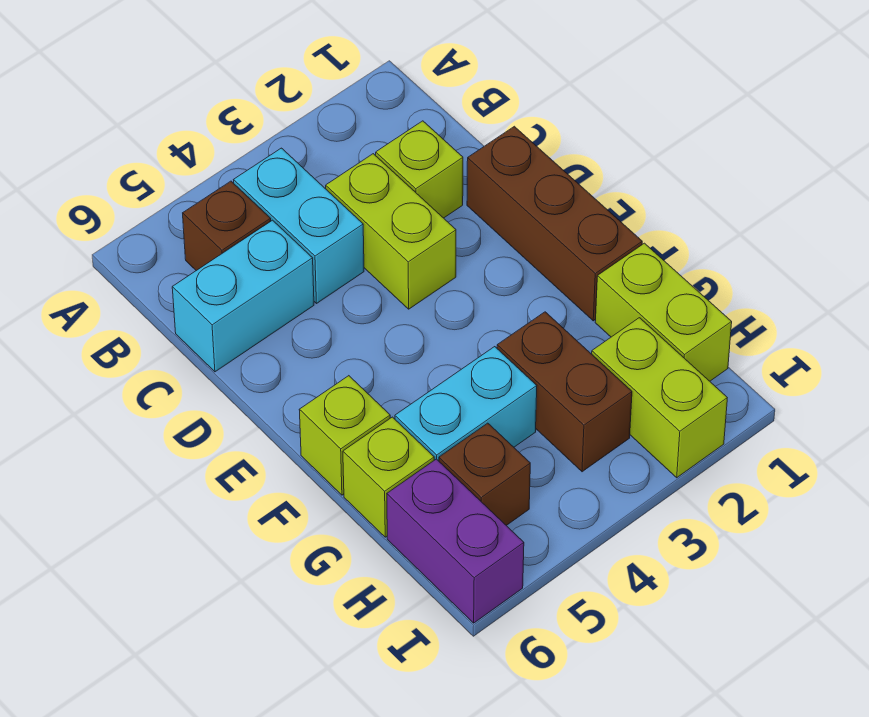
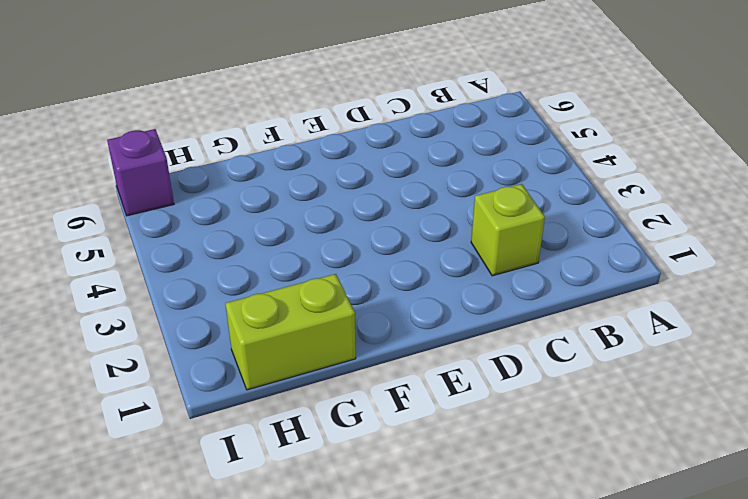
purple brick I6 level 1 -> purple brick H6:I6 level 1
none -> cyan brick B4:C4 level 1
none -> brown brick B5 level 1
none -> lime brick C3:D3 level 1

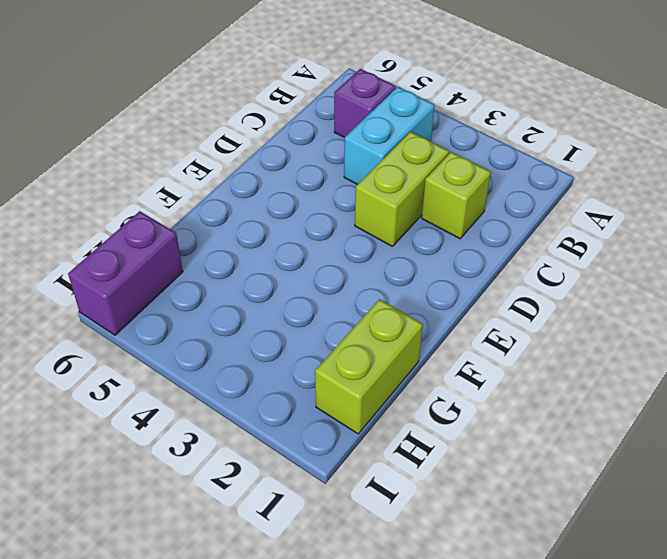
purple brick B5 level 1 -> brown brick B5 level 1
none -> cyan brick C5:C6 level 1
none -> brown brick D1:F1 level 1
none -> lime brick F6 level 1

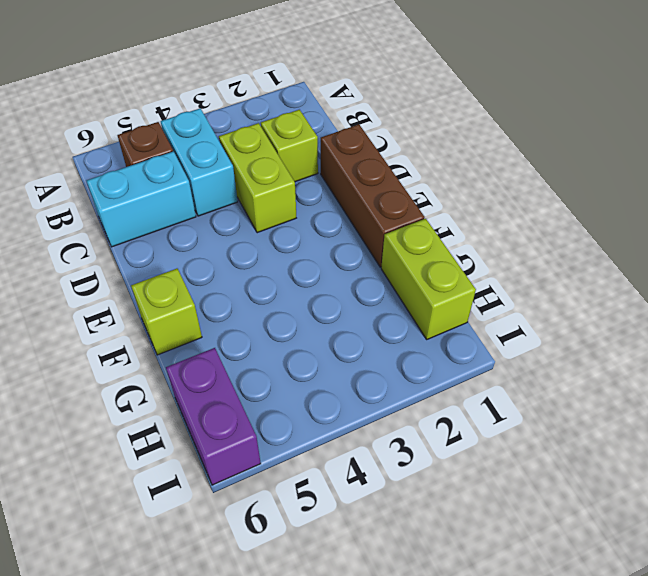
none -> brown brick G3:H3 level 1
none -> cyan brick G4:G5 level 1
none -> lime brick G6 level 1

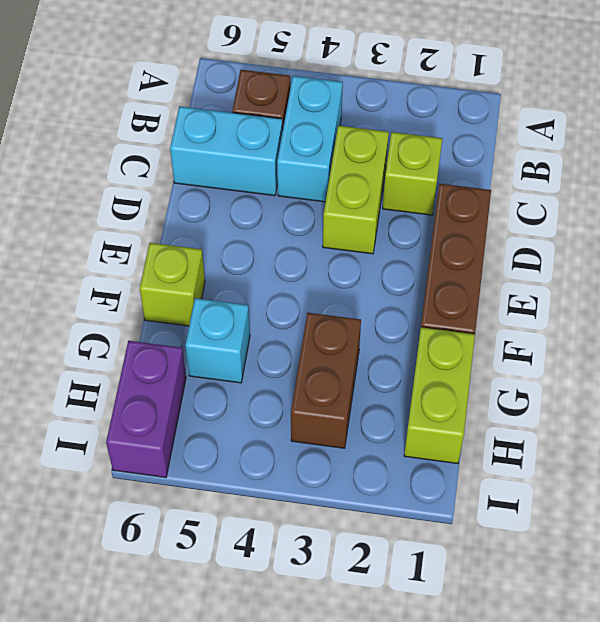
cyan brick G5 level 1 -> cyan brick G4:G5 level 1
none -> lime brick G6 level 1
none -> lime brick H2:I2 level 1
none -> brown brick H5 level 1

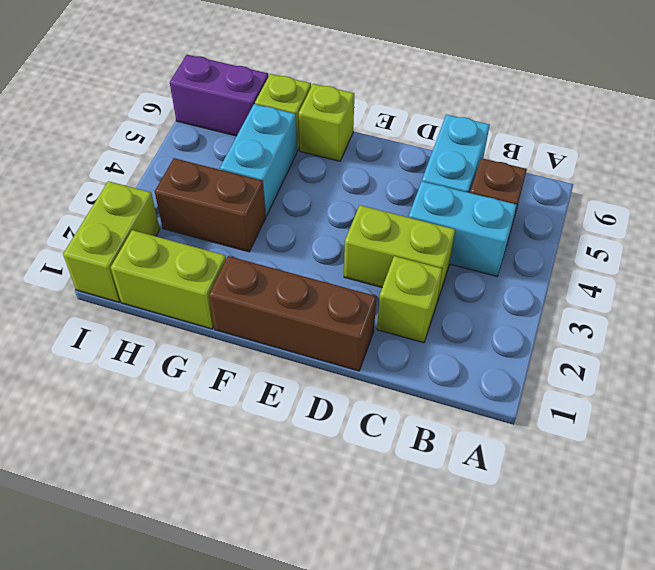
lime brick I1:I2 level 1 -> lime brick H2:I2 level 1
none -> brown brick H5 level 1

